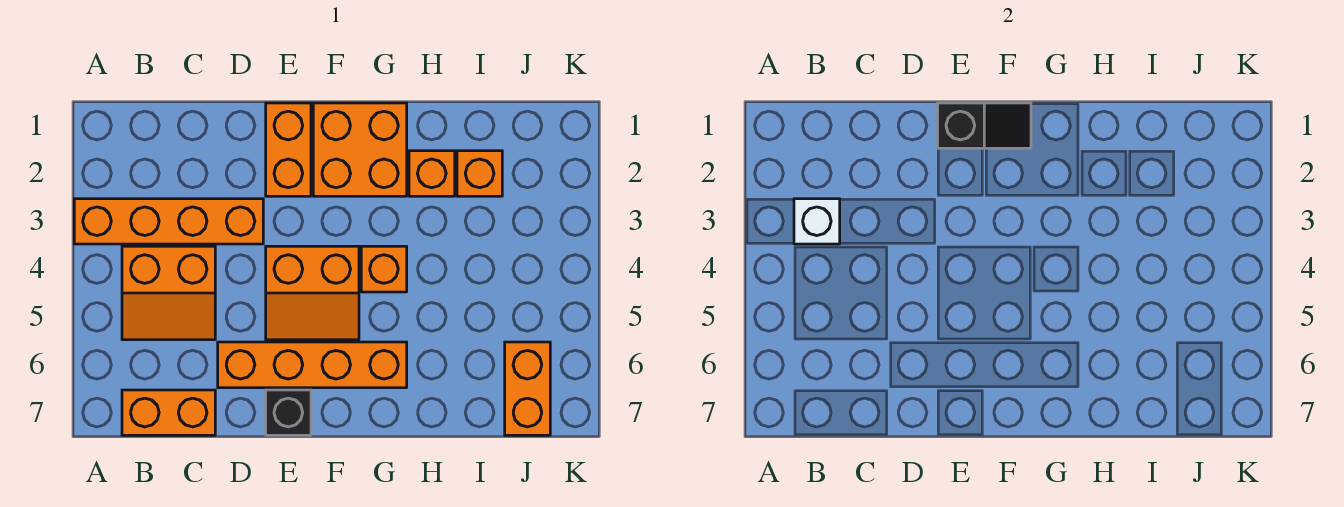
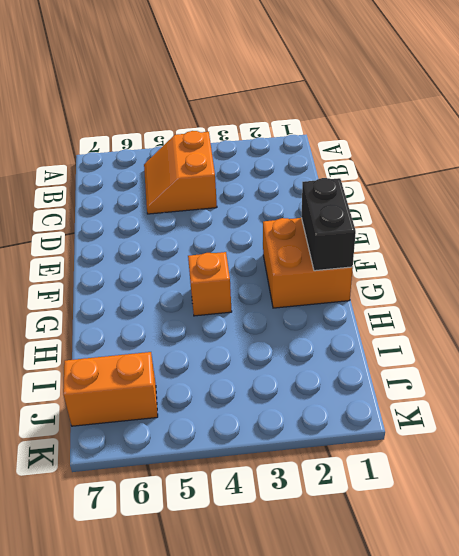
black brick F1:G1 level 2 -> black slope E1:F1 level 2 top E
none -> orange brick A3:D3 level 1
none -> orange brick B7:C7 level 1
none -> orange brick D6:G6 level 1

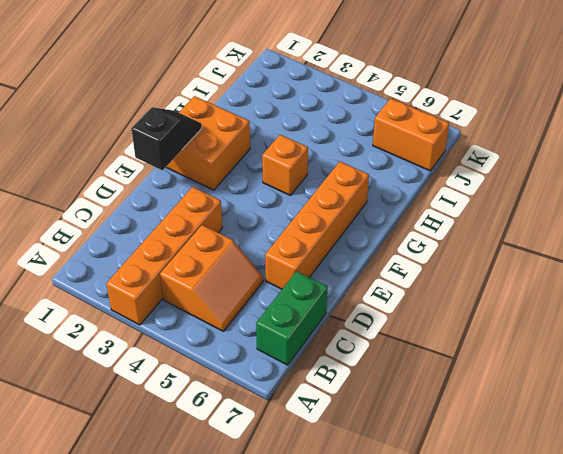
green brick B7:C7 level 1 -> orange brick B7:C7 level 1
none -> orange brick E1:E2 level 1
none -> orange slope E4:F5 level 1 top 4
none -> black brick E7 level 1

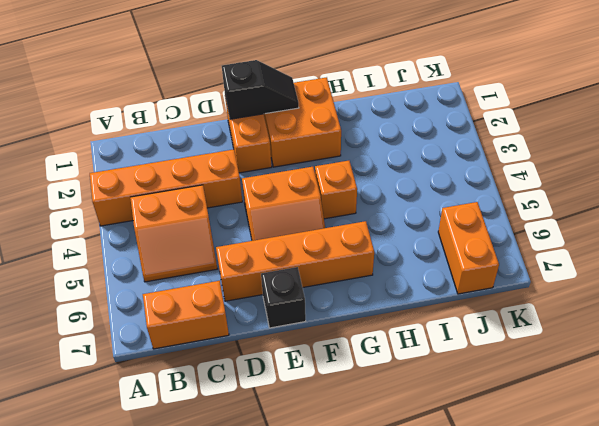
none -> orange brick H2 level 1
none -> orange brick I2 level 1
none -> white brick B3 level 2

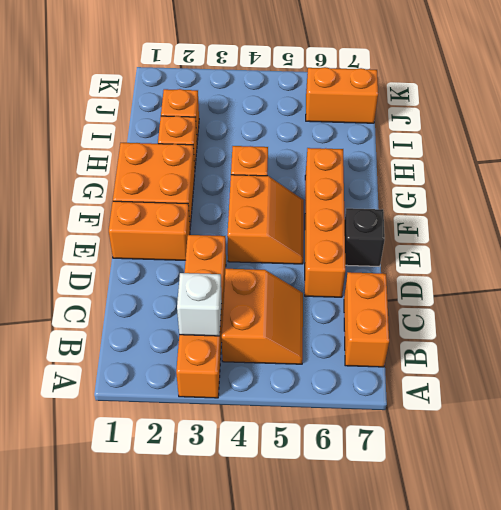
none -> black slope E1:F1 level 2 top E

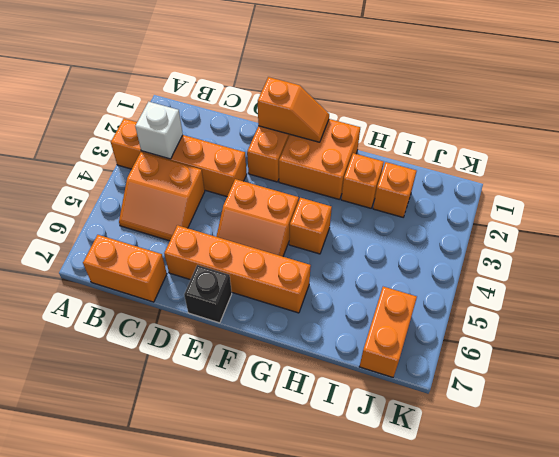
orange slope E1:F1 level 2 top E -> black slope E1:F1 level 2 top E

